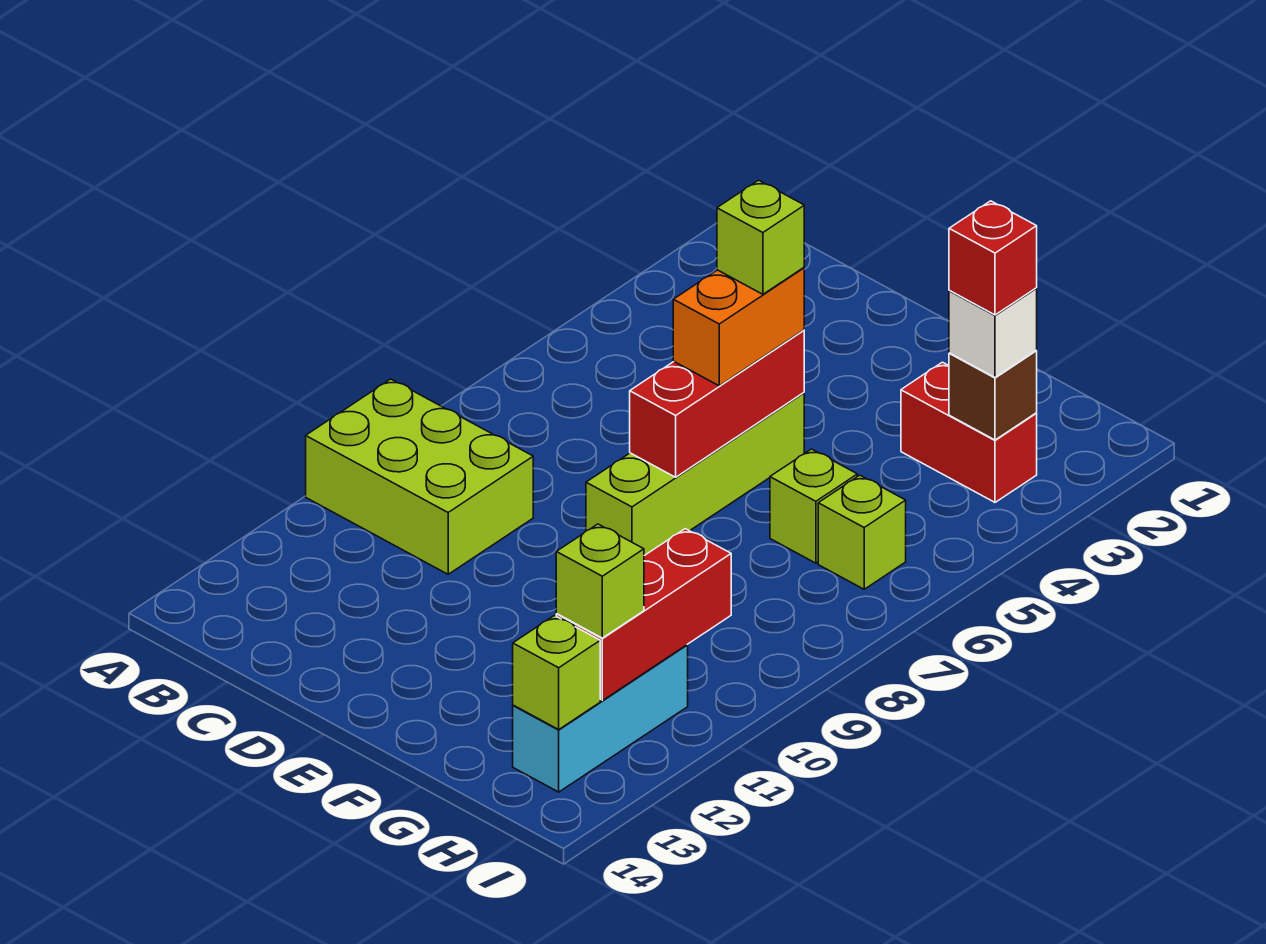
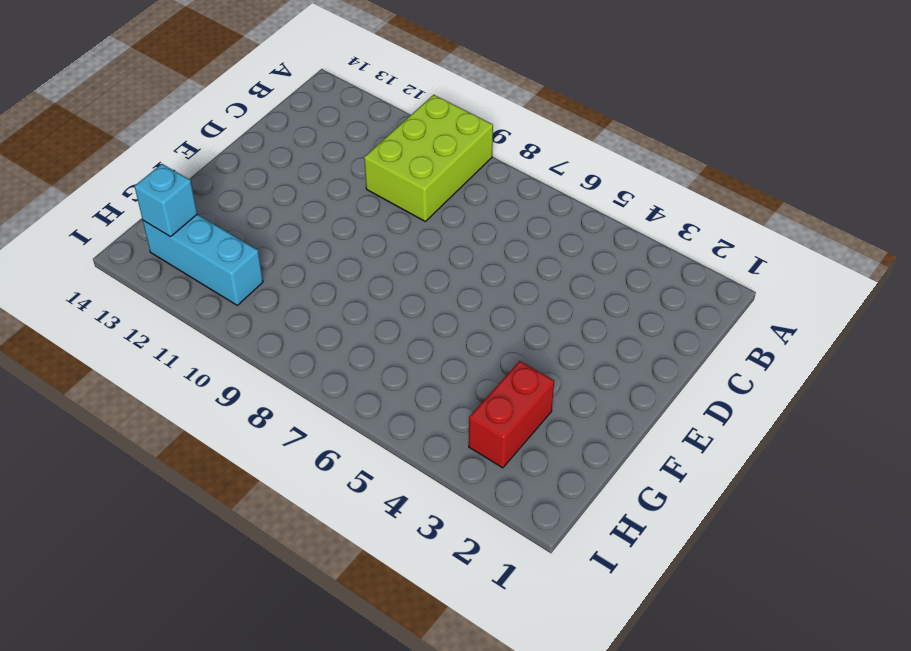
cyan brick H13 level 2 -> lime brick H13 level 2
none -> lime brick E5:E8 level 1
none -> lime brick G6 level 1
none -> lime brick H6 level 1

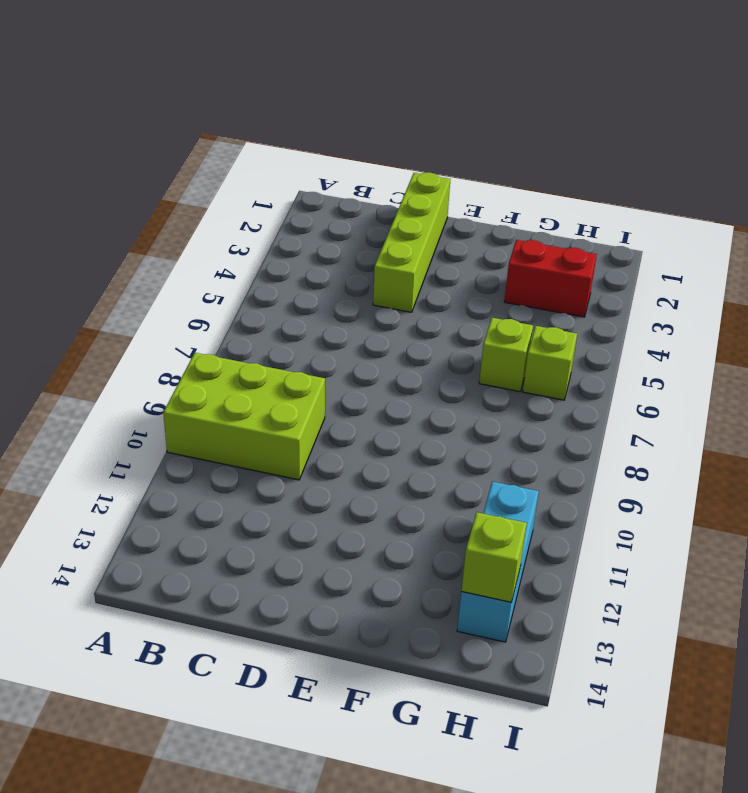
lime brick D1:D4 level 1 -> lime brick E5:E8 level 1
none -> red brick E5:E7 level 2
none -> brown brick H3 level 2
none -> red brick H10:H12 level 2

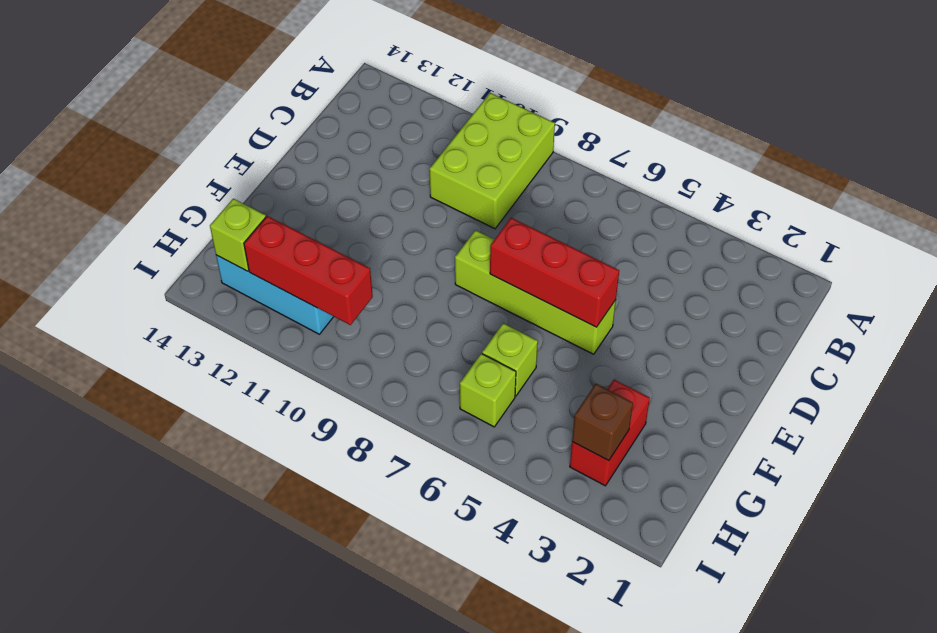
none -> orange brick E5:E6 level 3
none -> white brick H3 level 3
none -> lime brick H12 level 3

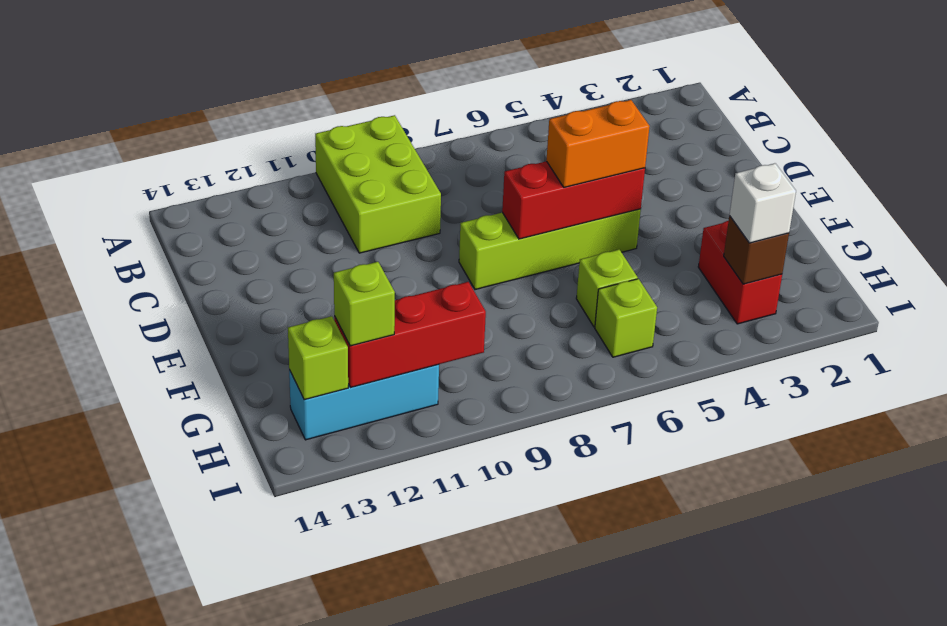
none -> lime brick E5 level 4
none -> red brick H3 level 4

